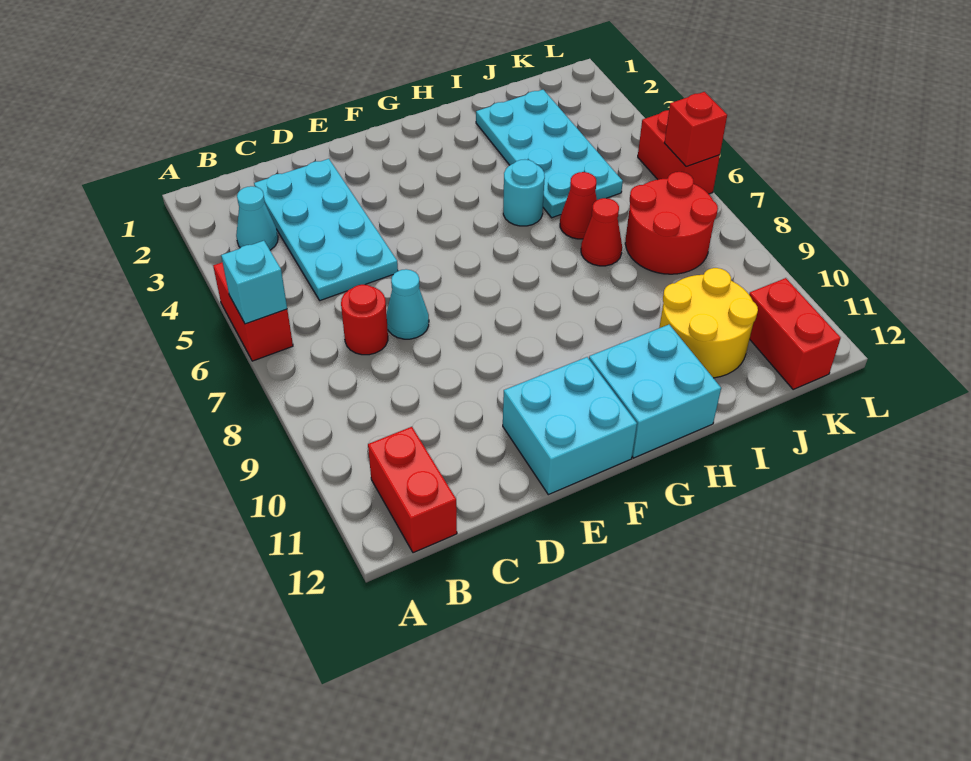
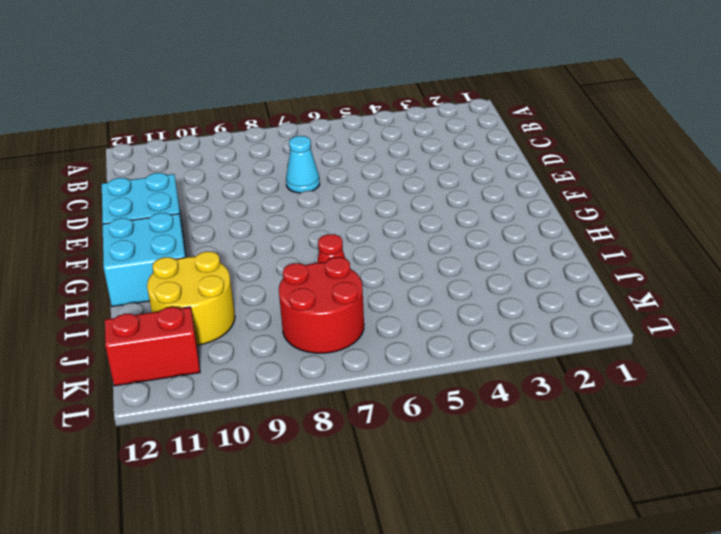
none -> red brick A5:A6 level 1
none -> cyan cone B3 level 1
none -> red brick B11:B12 level 1

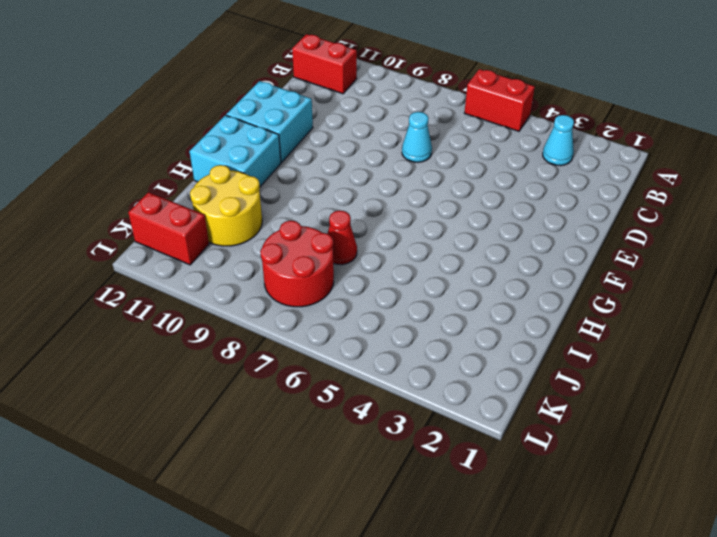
none -> cyan plate C2:D5 level 1
none -> red round brick C7 level 1
none -> cyan round brick H5 level 1

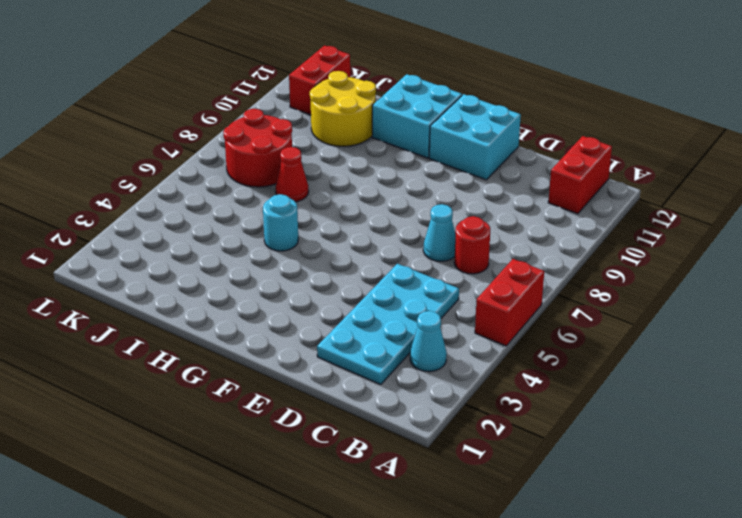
none -> cyan plate I2:J5 level 1
none -> red cone I6 level 1
none -> red brick L5:L6 level 1

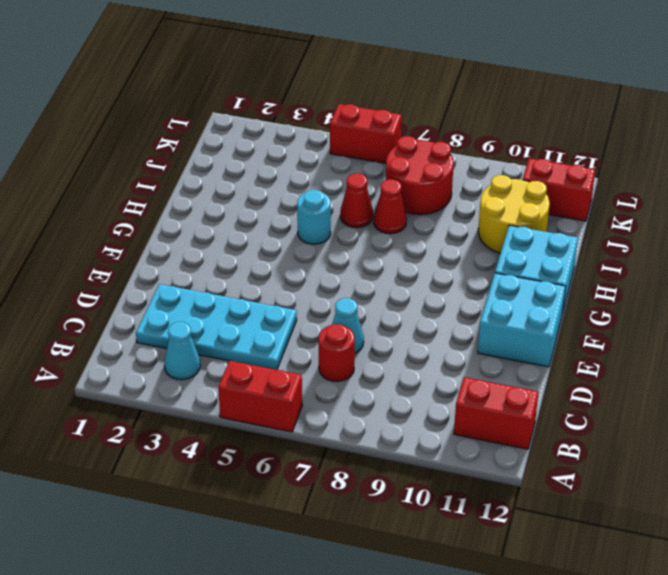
none -> cyan plate I2:J5 level 1
none -> cyan brick A6 level 2
none -> red brick L6 level 2

